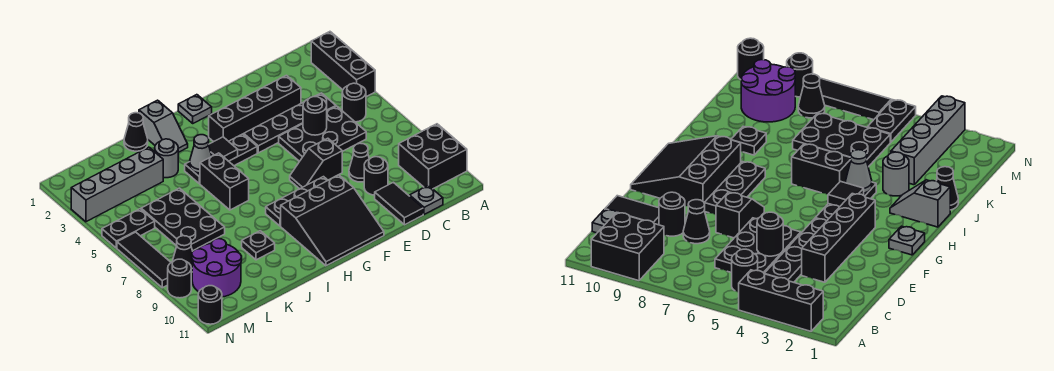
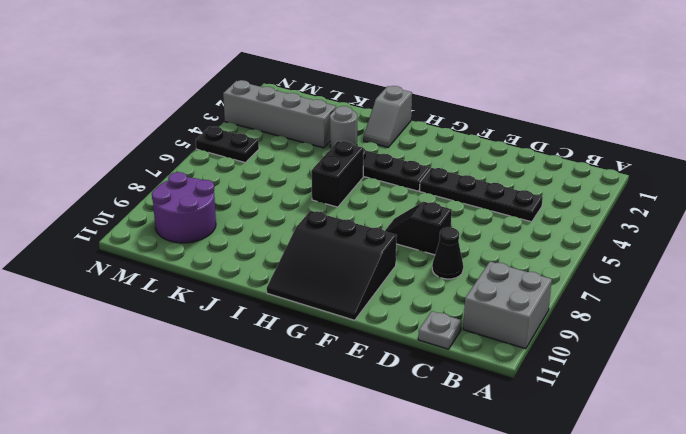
grey brick A9:B10 level 1 -> black brick A9:B10 level 1
none -> black brick A2:A4 level 1
none -> black round brick B5 level 1
none -> black plate C5:E6 level 1
none -> black brick D3:G3 level 1

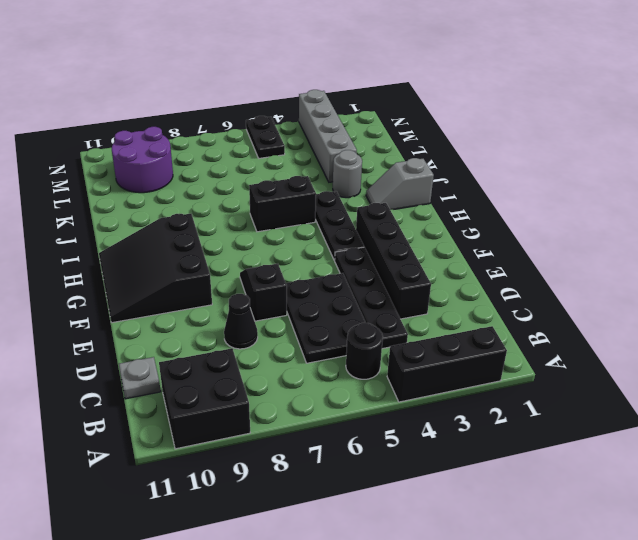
none -> black round brick D9 level 1
none -> black tile D10:D11 level 1
none -> black plate F8:H8 level 1
none -> grey plate G1 level 1

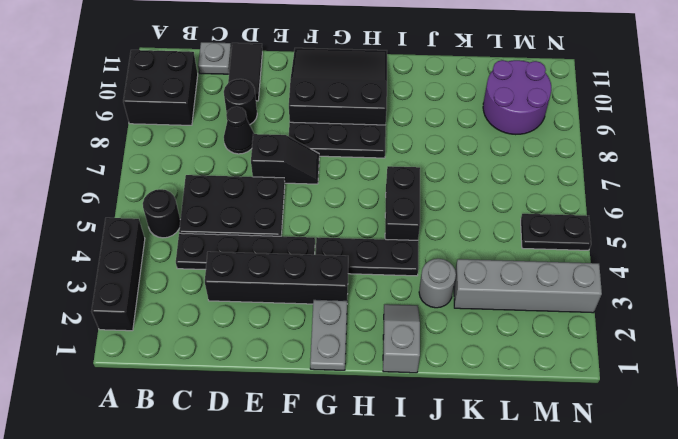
grey plate G1:G2 level 1 -> grey plate G1 level 1
none -> black cone J1 level 1
none -> black plate J9 level 1
none -> black plate K5:L7 level 1
none -> black cone M8 level 1

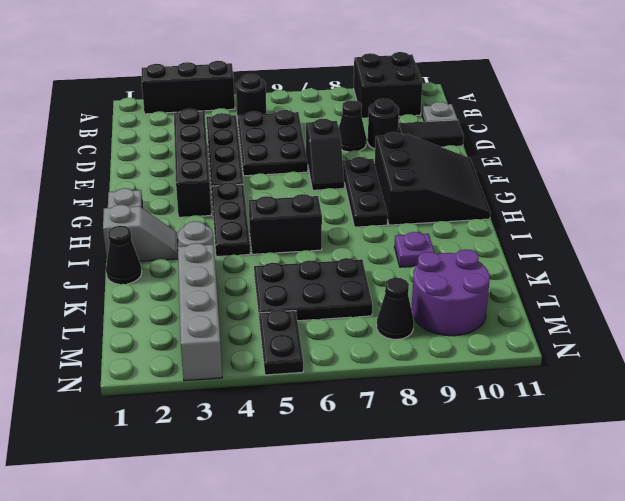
purple plate J9 level 1 -> black plate J9 level 1
none -> black tile N6:N8 level 1
none -> black round brick N9 level 1
none -> black round brick N11 level 1
none -> black round brick D5 level 2

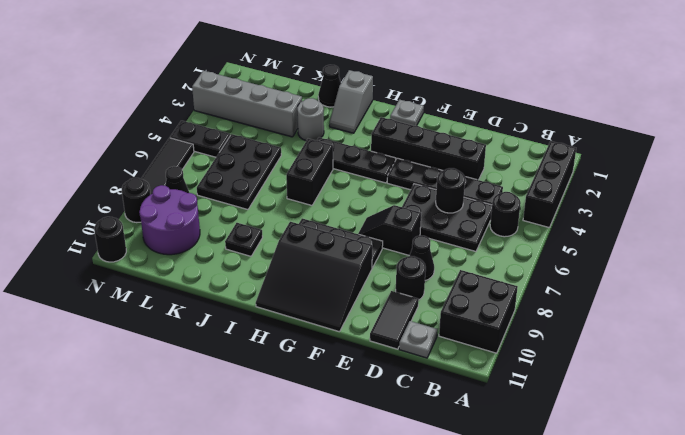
none -> black tile H4 level 2
none -> grey cone I4 level 2

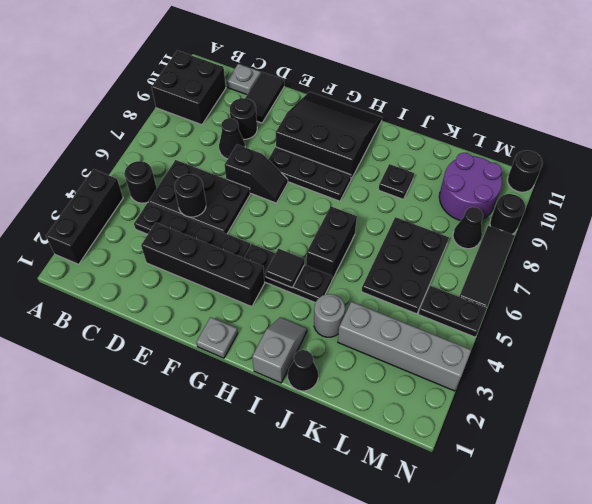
none -> grey cone I4 level 2

